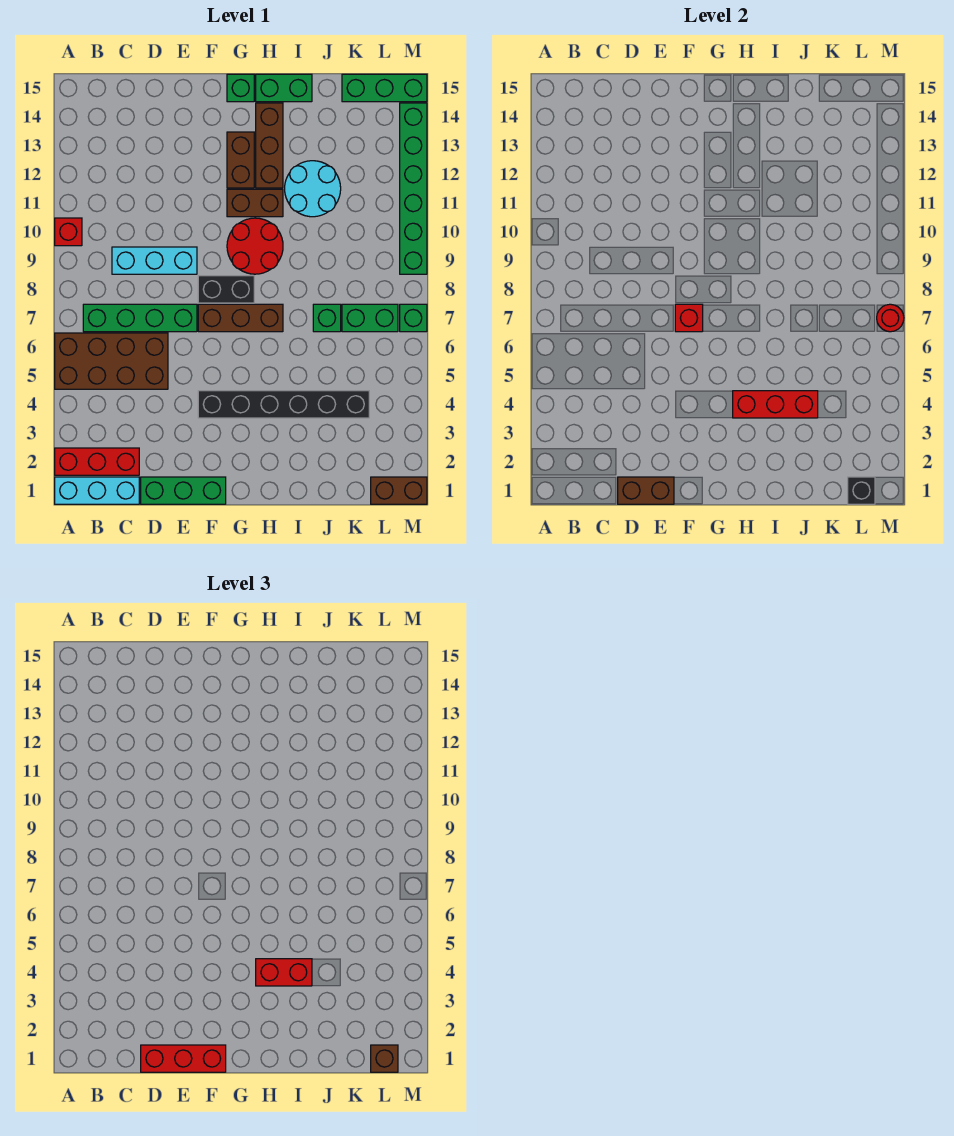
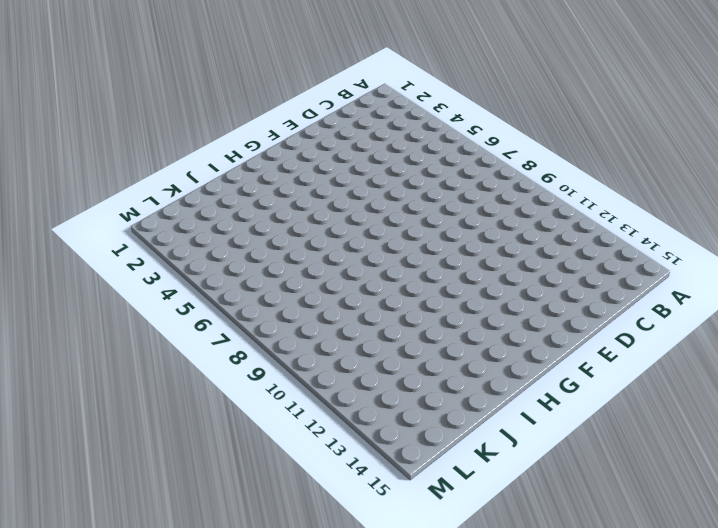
none -> cyan brick A1:C1 level 1
none -> red brick A2:C2 level 1
none -> brown brick A5:D6 level 1
none -> red brick A10 level 1

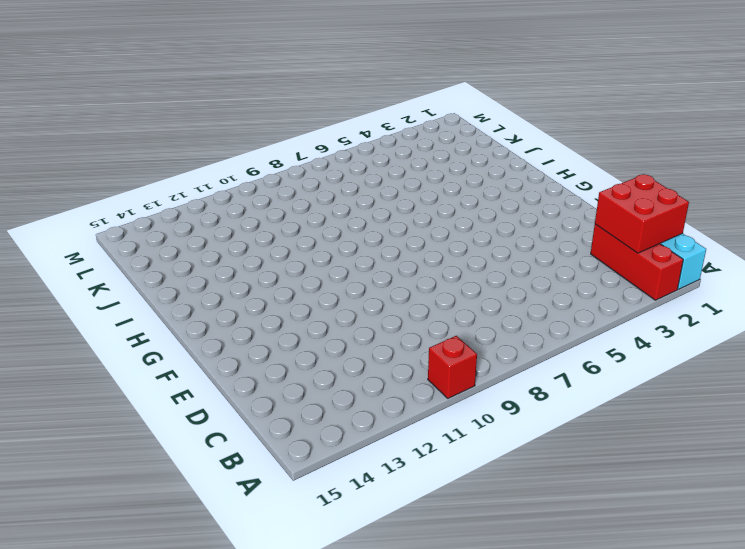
red brick B1:C2 level 2 -> none
none -> brown brick A5:D6 level 1
none -> green brick B7:E7 level 1
none -> cyan brick C9:E9 level 1
none -> green brick D1:F1 level 1

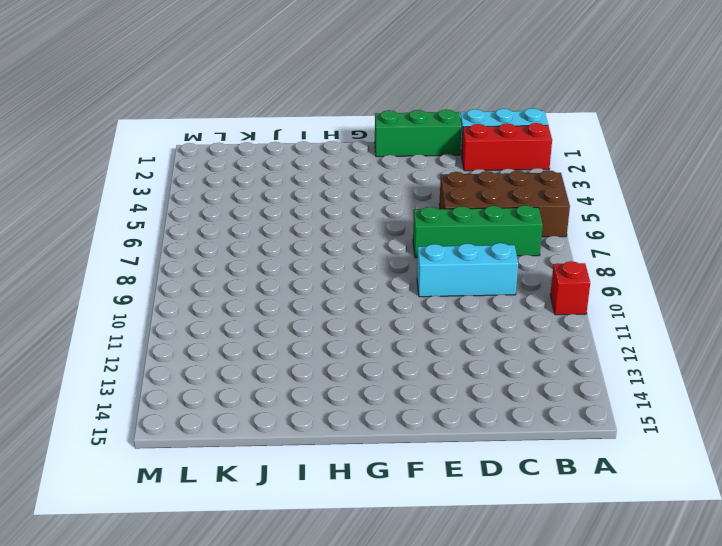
none -> black brick F4:K4 level 1
none -> brown brick F7:H7 level 1
none -> black brick F8:G8 level 1
none -> red round brick G9:H10 level 1

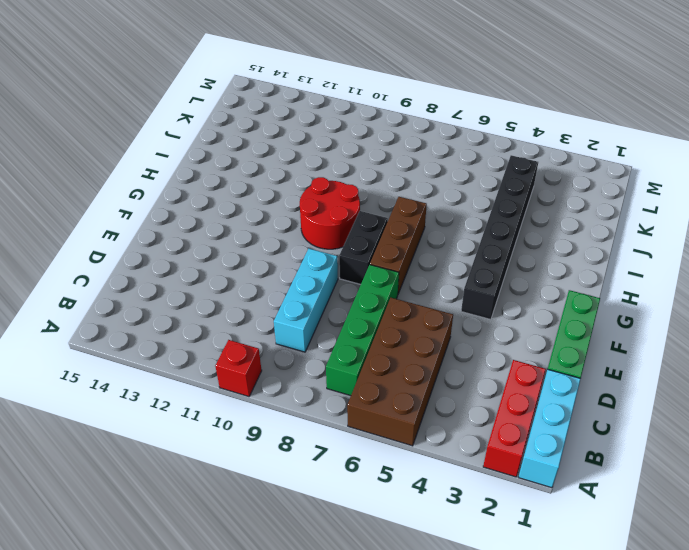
none -> brown brick G11:H11 level 1
none -> brown brick G12:G13 level 1
none -> green brick G15 level 1
none -> brown brick H12:H14 level 1

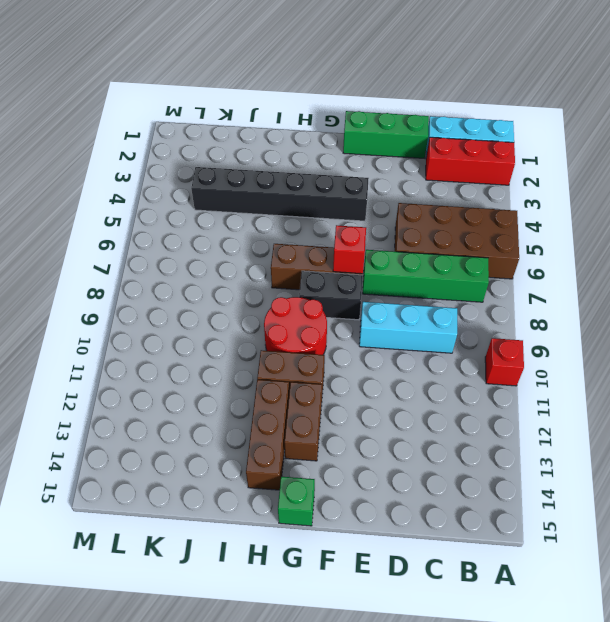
none -> green brick H15:I15 level 1
none -> cyan round brick I11:J12 level 1
none -> green brick J7 level 1
none -> green brick K7:L7 level 1

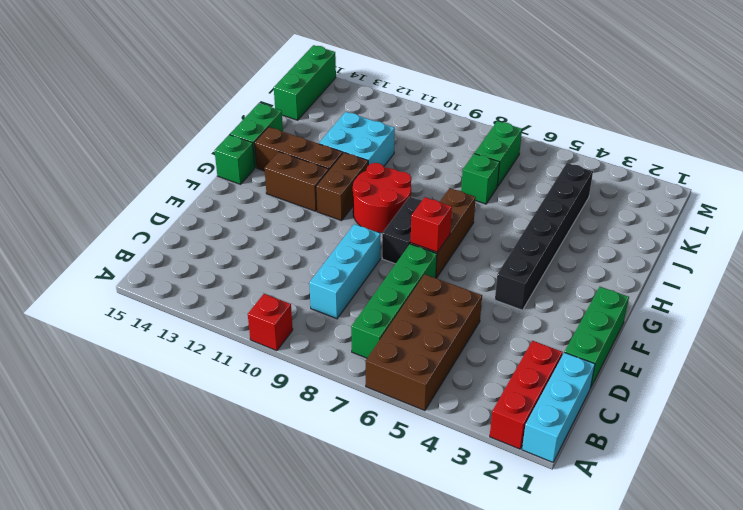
cyan brick I11:J12 level 1 -> cyan round brick I11:J12 level 1
none -> brown brick L1:M1 level 1
none -> green brick M7 level 1
none -> green brick M9:M14 level 1
none -> brown brick D1:E1 level 2

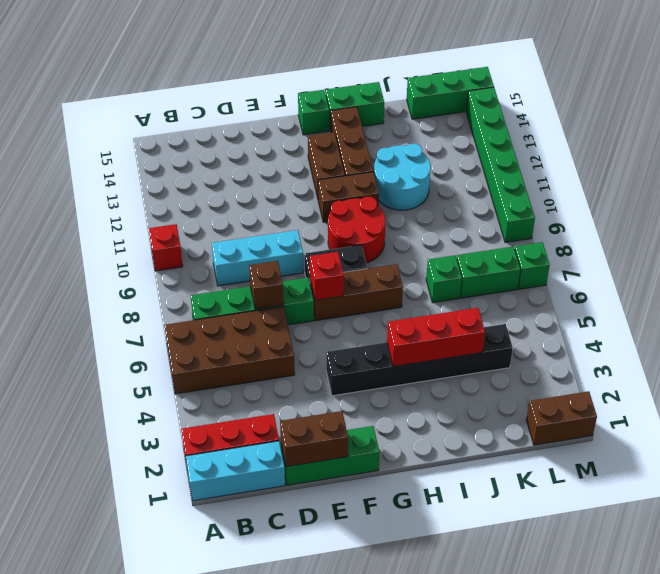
brown brick D7 level 2 -> brown brick L1 level 3
none -> black brick L1 level 2
none -> red round brick M7 level 2
none -> red brick D1:F1 level 3
none -> red brick H4:I4 level 3

